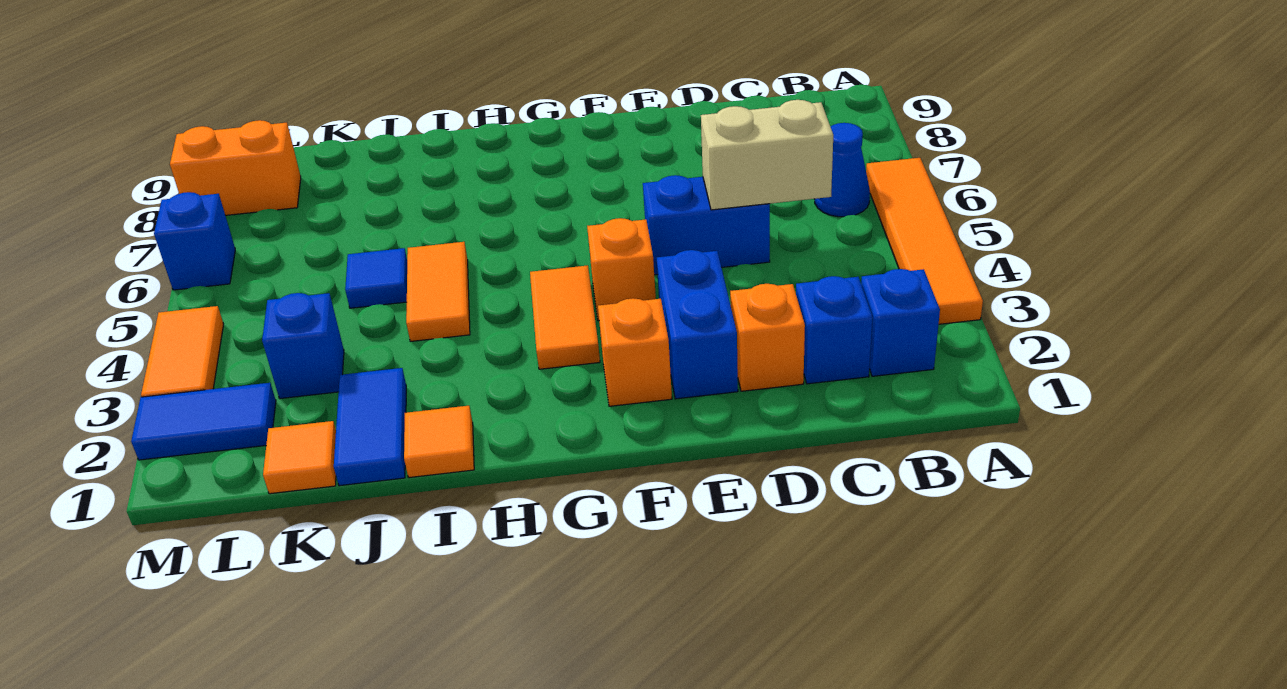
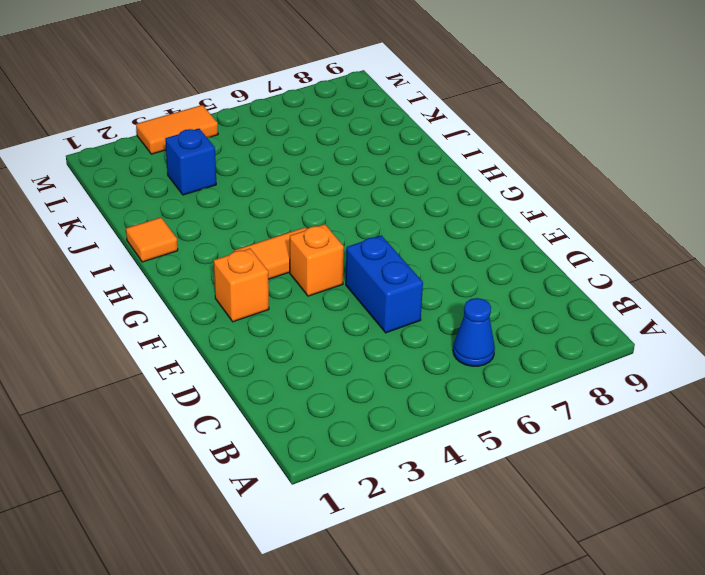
none -> orange tile A3:A6 level 1
none -> blue brick B2 level 1
none -> blue brick C2 level 1

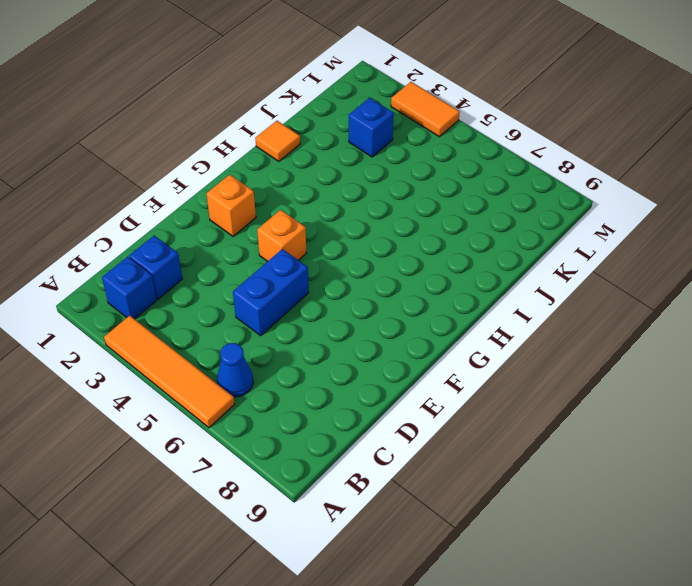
none -> orange brick D2 level 1
none -> blue brick E2:E3 level 1
none -> orange tile G3:G4 level 1

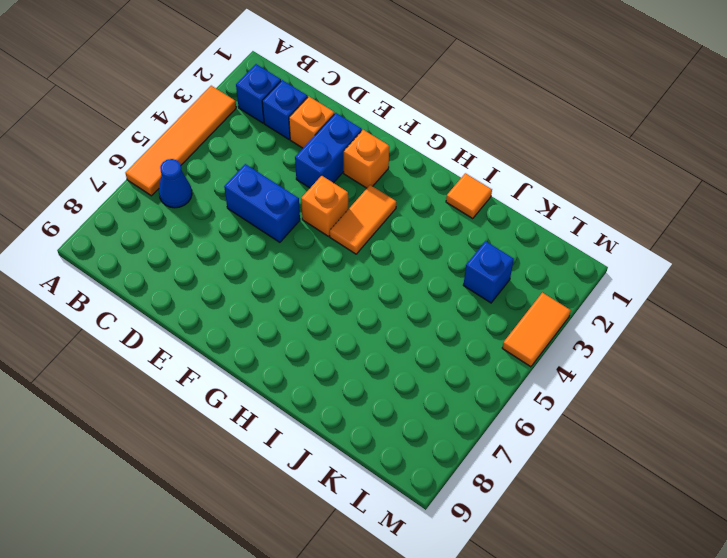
none -> orange tile I4:I5 level 1
none -> blue tile J1:J2 level 1
none -> blue tile J5 level 1

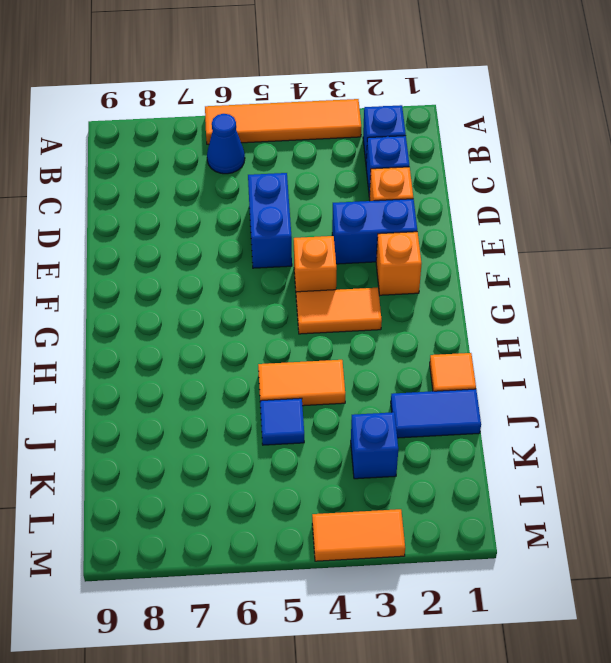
none -> orange tile K1 level 1
none -> blue tile L2:M2 level 1
none -> orange brick L8:M8 level 1

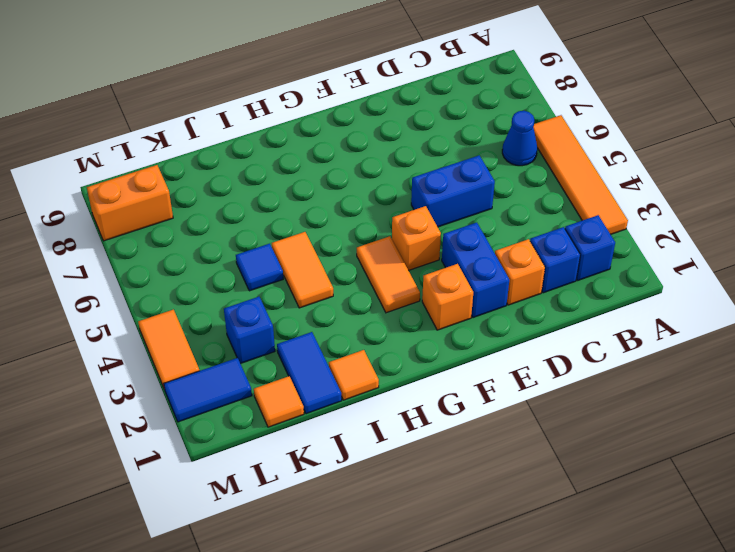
none -> blue brick M6 level 1
none -> tan brick C5:D5 level 2

